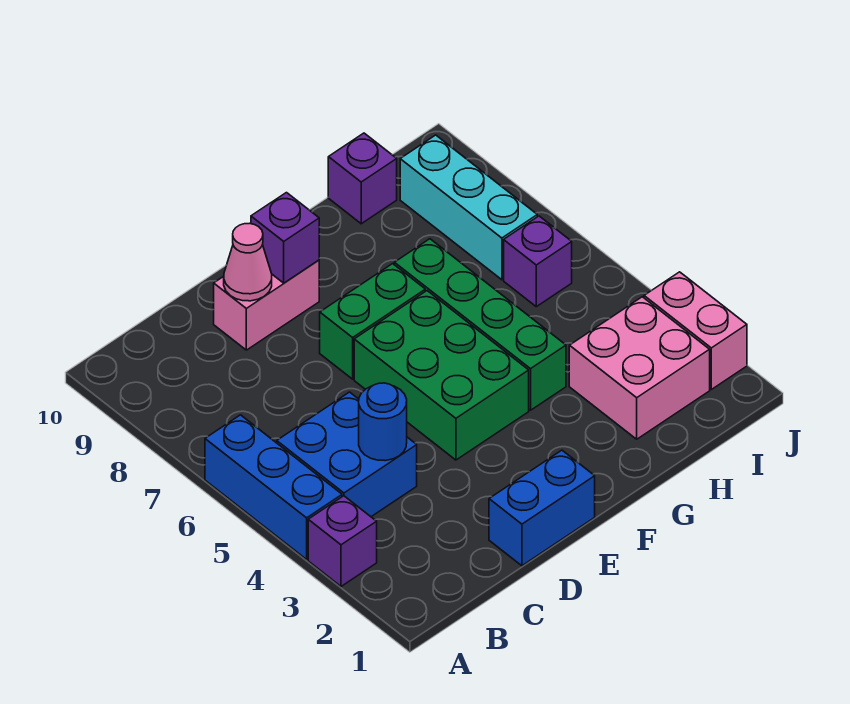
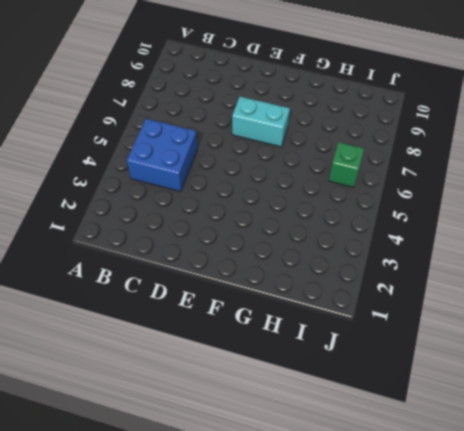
cyan brick E7:F7 level 1 -> green brick E7:F7 level 1
green brick I6 level 1 -> purple brick I6 level 1
none -> purple brick A3 level 1
none -> blue brick A4:A6 level 1
none -> blue brick D1:E1 level 1

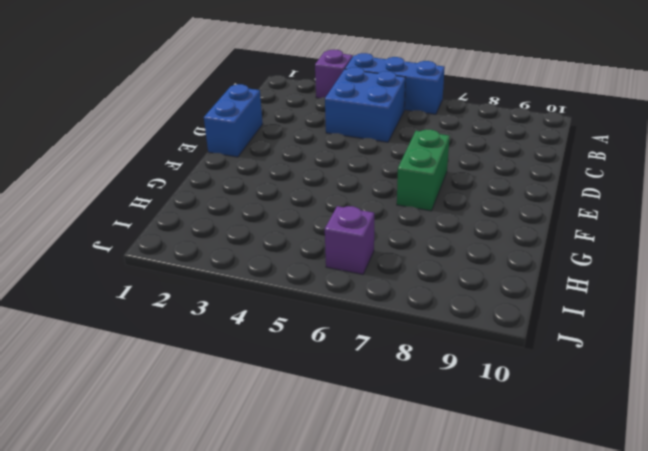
none -> pink brick D9:E9 level 1
none -> green brick E4:F6 level 1
none -> green brick G4:G7 level 1

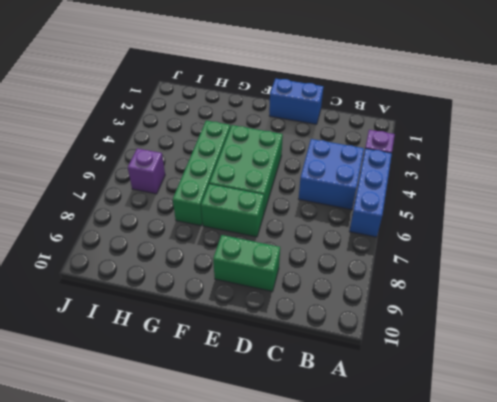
green brick D9:E9 level 1 -> pink brick D9:E9 level 1
none -> pink brick H2:I3 level 1
none -> purple brick H10 level 1
none -> cyan brick I7:I9 level 1

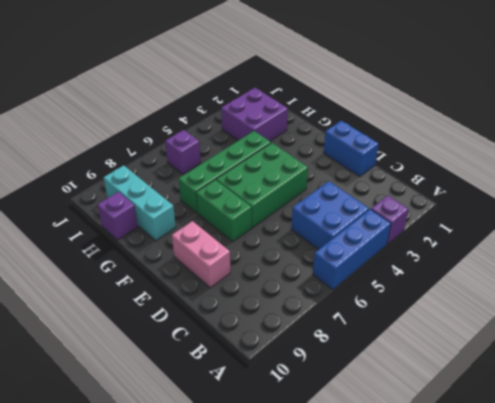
cyan brick G9:I9 level 1 -> cyan brick I7:I9 level 1
purple brick H2:I3 level 1 -> pink brick H2:I3 level 1
none -> pink brick J2:J3 level 1
none -> blue round brick C4 level 2
none -> pink cone D9 level 2

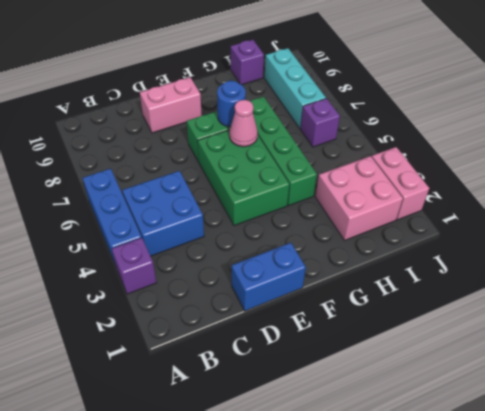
pink cone F6 level 2 -> pink cone D9 level 2
blue round brick F7 level 2 -> blue round brick C4 level 2
none -> purple brick E9 level 2

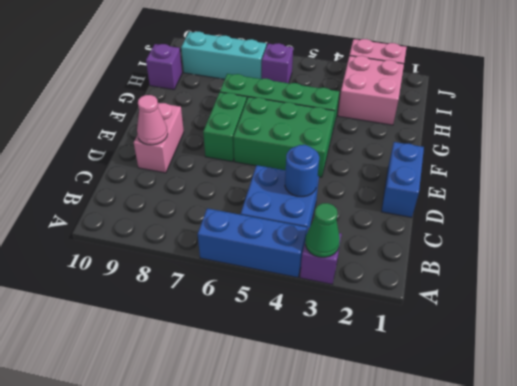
green cone A3 level 2 -> none
none -> purple brick E9 level 2

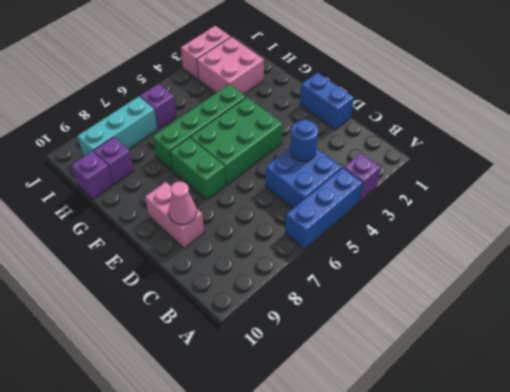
purple brick H9 level 1 -> purple brick E9 level 2

